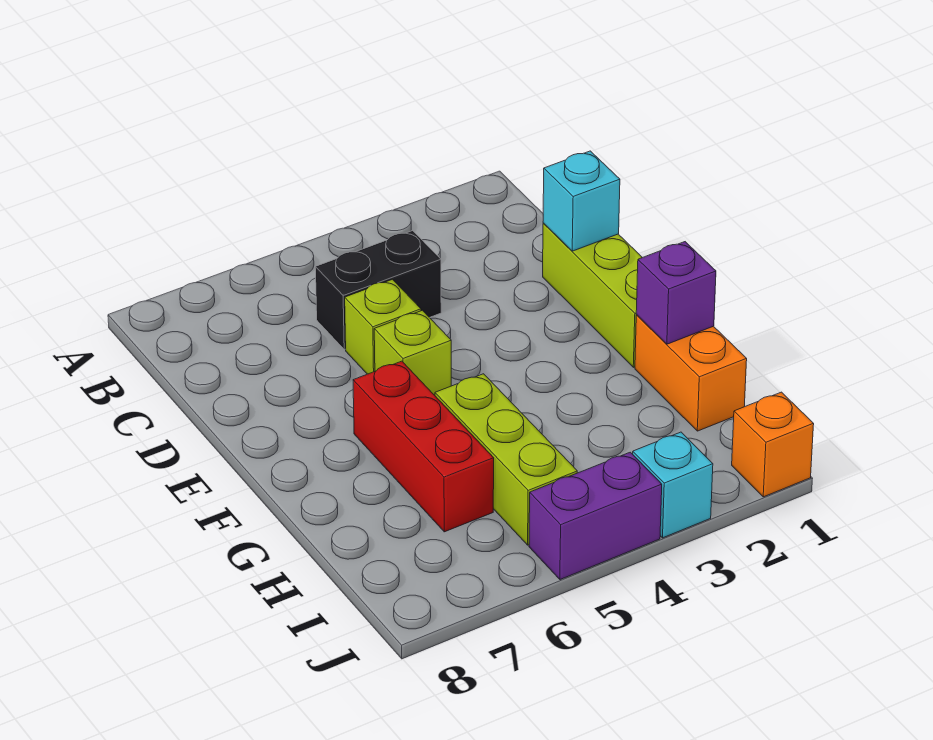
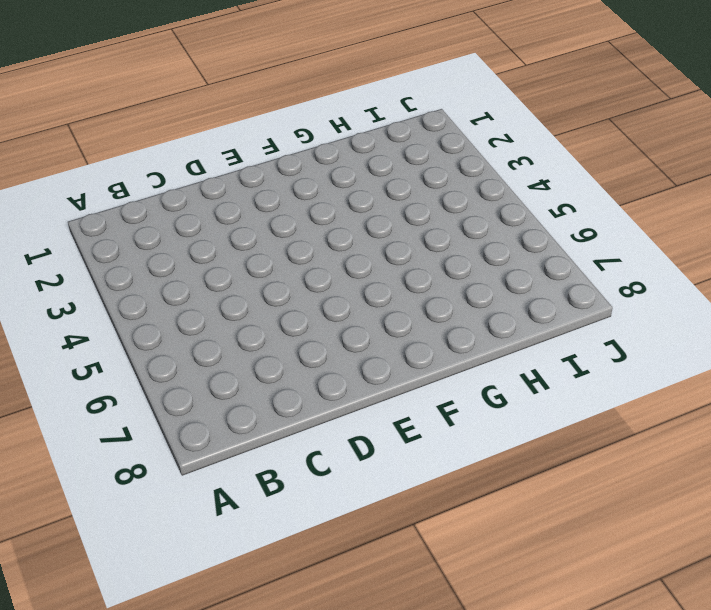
none -> black brick C4:C5 level 1
none -> lime brick D1:F1 level 1
none -> lime brick D5 level 1

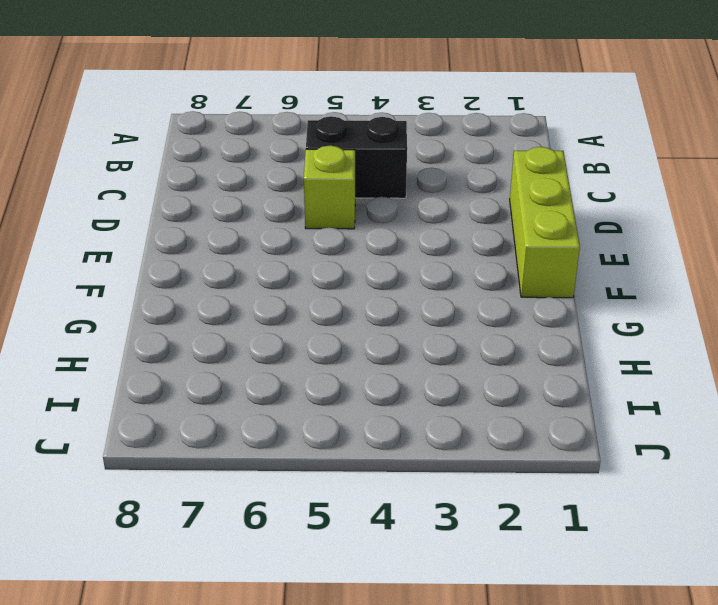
none -> lime brick E5 level 1
none -> red brick F6:H6 level 1
none -> orange brick G1:H1 level 1

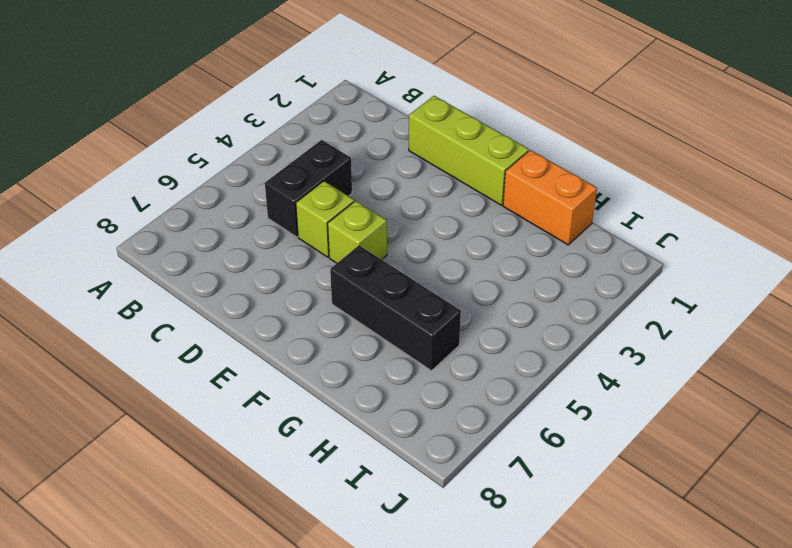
black brick F6:H6 level 1 -> red brick F6:H6 level 1
none -> lime brick G5:I5 level 1
none -> orange brick J1 level 1
none -> cyan brick J3 level 1

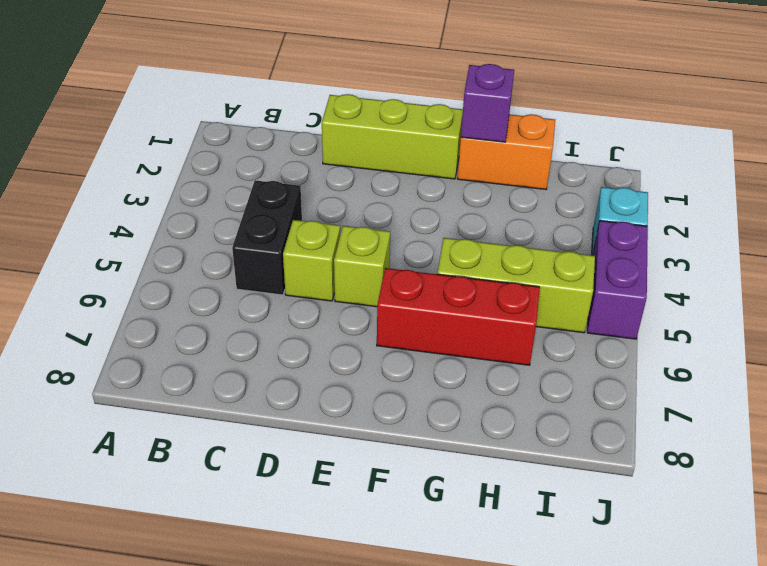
none -> orange brick J1 level 1
none -> cyan brick D1 level 2

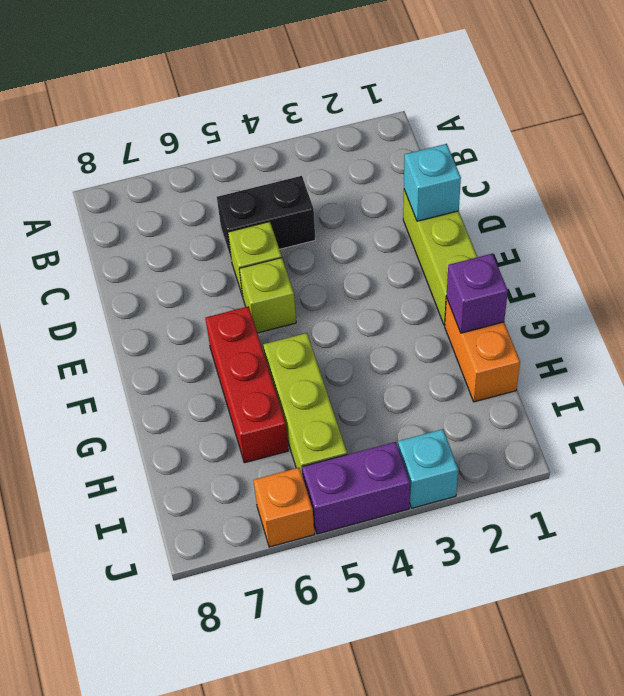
orange brick J6 level 1 -> orange brick J1 level 1

